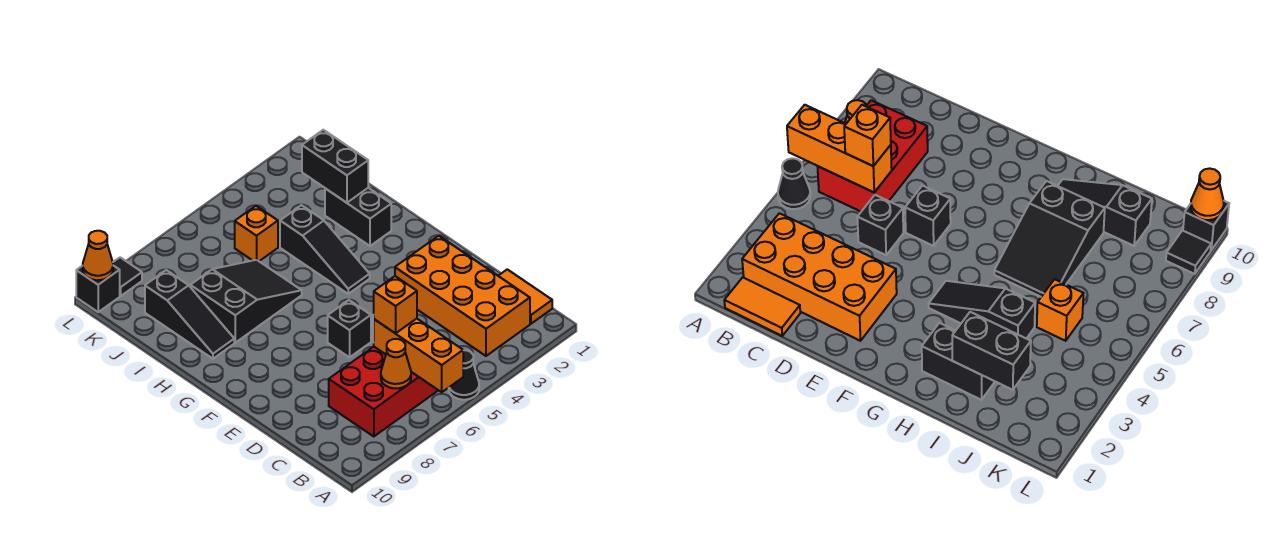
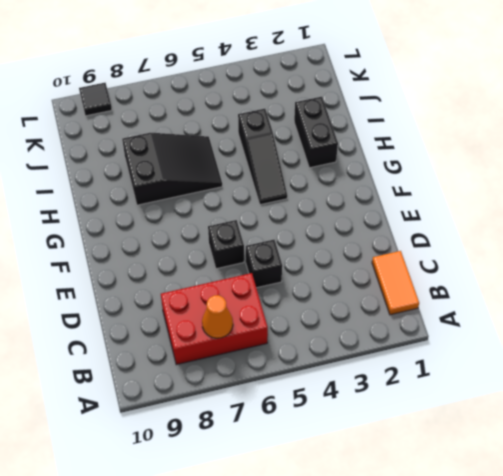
none -> black cone A5 level 1
none -> orange brick B2:E3 level 1
none -> black slope H9:J9 level 1 top J

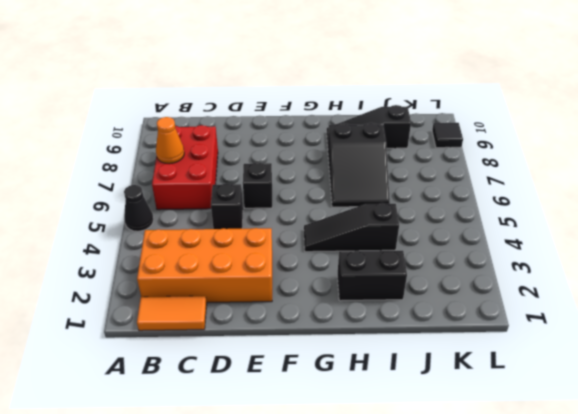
none -> orange brick J5 level 1
none -> black brick L10 level 1
none -> orange brick A6:C6 level 2

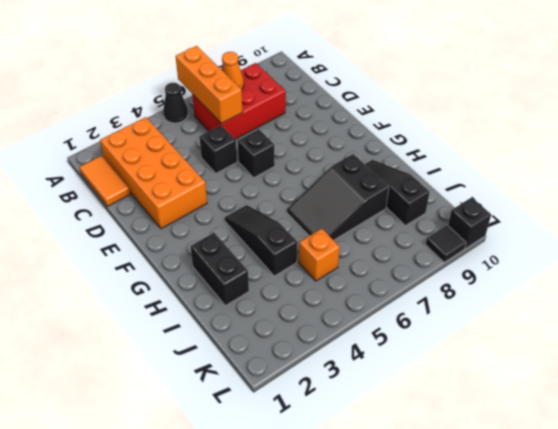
none -> black brick I2:J2 level 2
none -> orange cone L10 level 2
none -> orange brick C6 level 3

